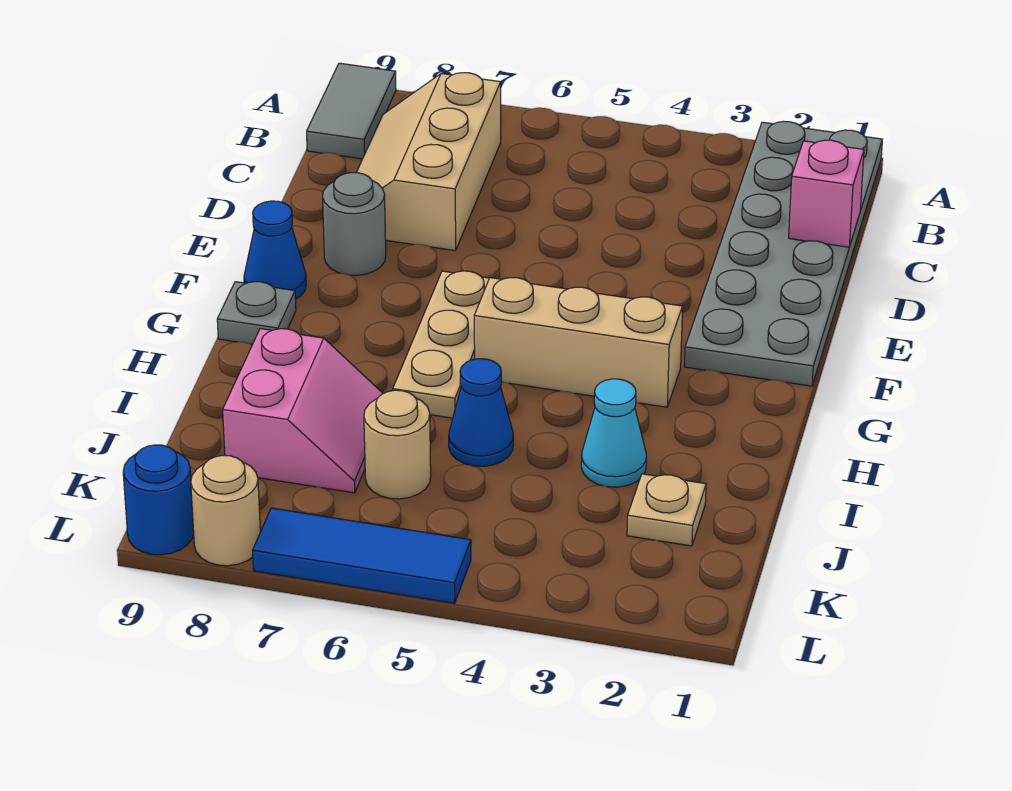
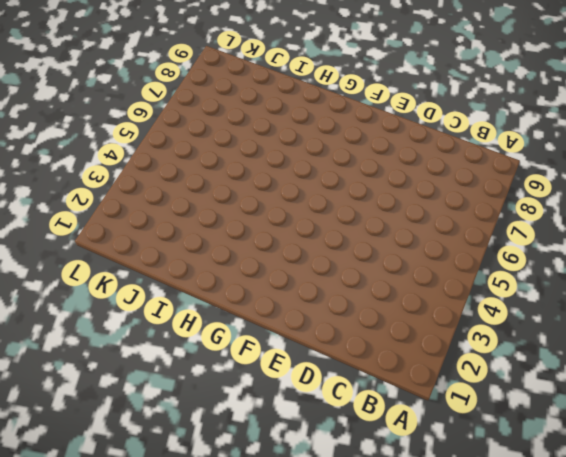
none -> grey plate A1:F2 level 1
none -> grey tile A9:B9 level 1
none -> tan slope B7:D8 level 1 top 7

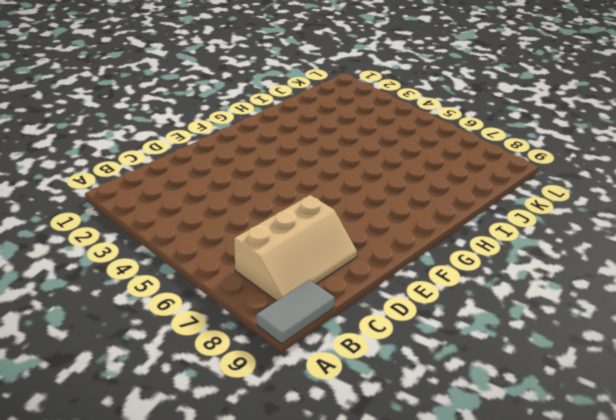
none -> grey plate A1:F2 level 1
none -> grey round brick E8 level 1
none -> tan plate F6:H6 level 1

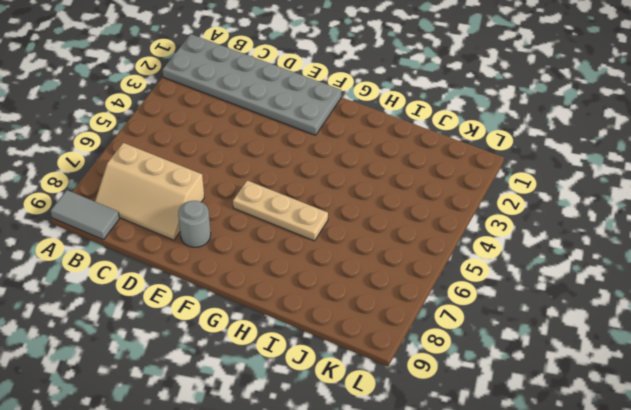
none -> blue cone F9 level 1
none -> tan brick G3:G5 level 1
none -> grey plate G9 level 1

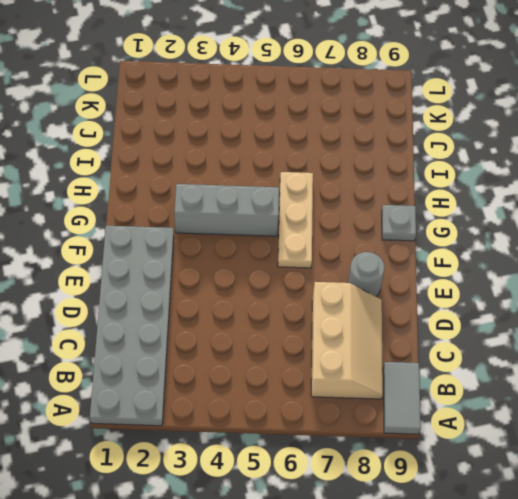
grey brick G3:G5 level 1 -> tan brick G3:G5 level 1
none -> blue cone F9 level 1
none -> cyan cone I3 level 1
none -> blue cone I5 level 1

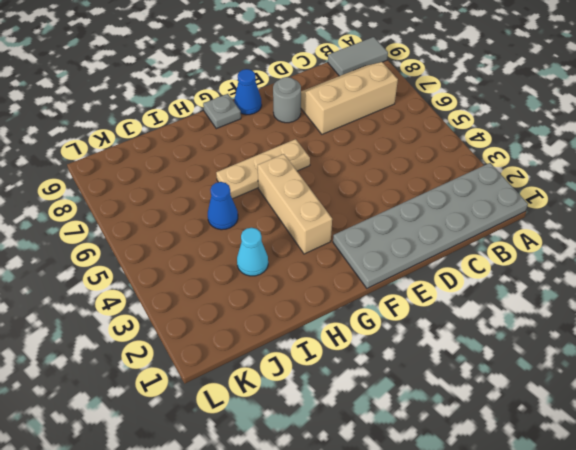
none -> pink slope I7:J8 level 1 top 8
none -> tan plate J2 level 1
none -> tan round brick J6 level 1

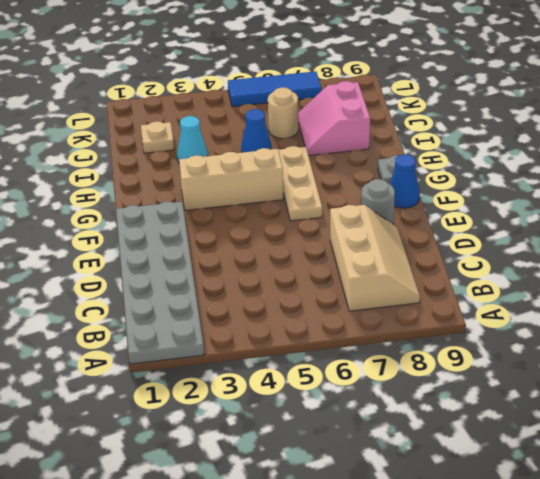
none -> grey tile A9:B9 level 1
none -> tan round brick L8 level 1
none -> blue round brick L9 level 1

